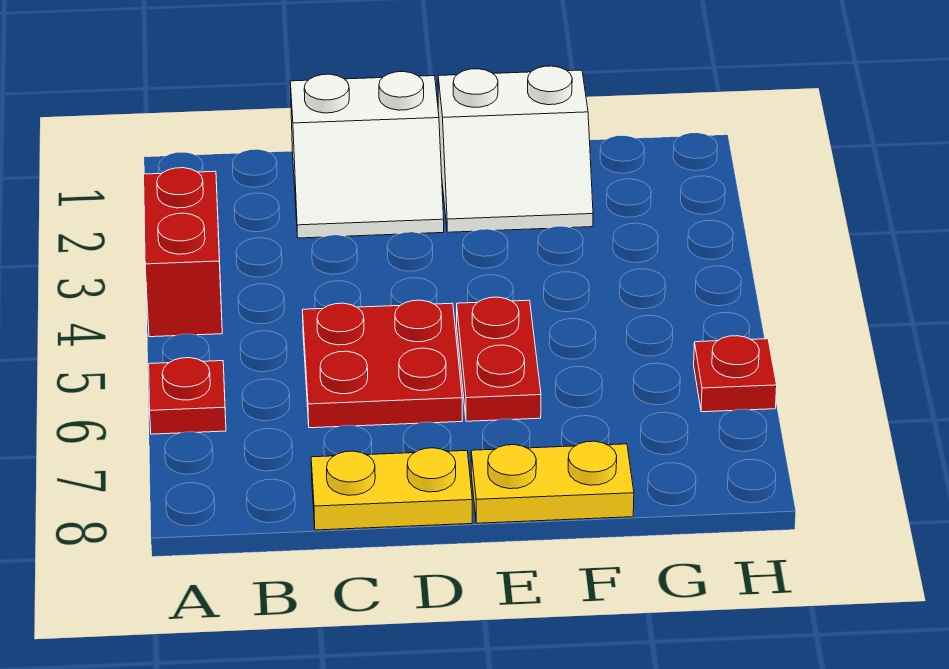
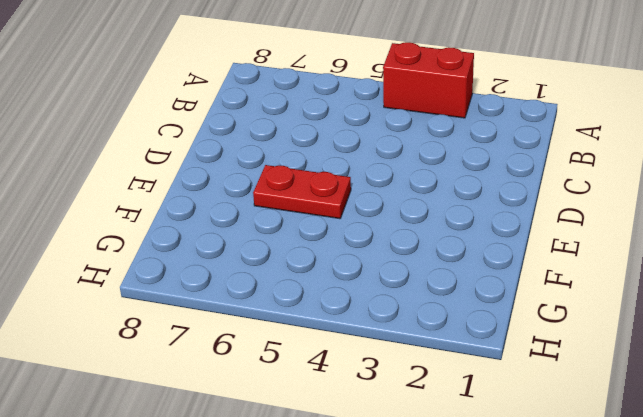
none -> red plate A6 level 1
none -> white slope C1:D2 level 1 top 1

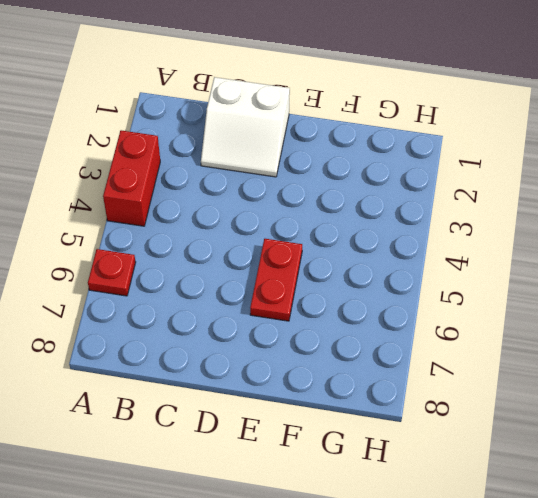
none -> red plate C5:D6 level 1
none -> yellow plate C8:D8 level 1

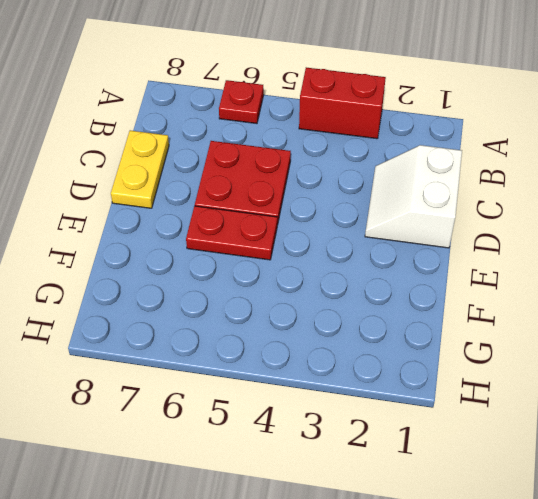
none -> white slope E1:F2 level 1 top 1
none -> yellow plate E8:F8 level 1

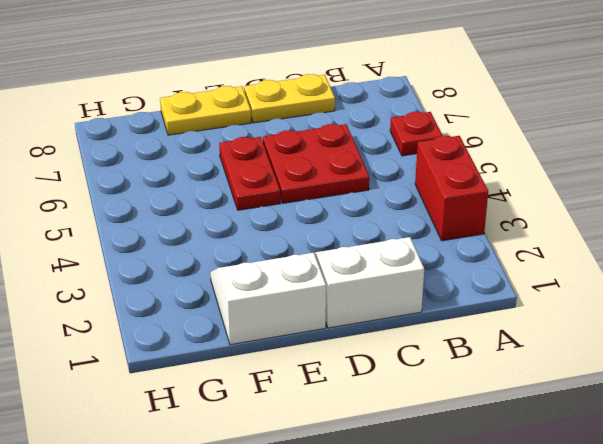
none -> red plate H6 level 1

